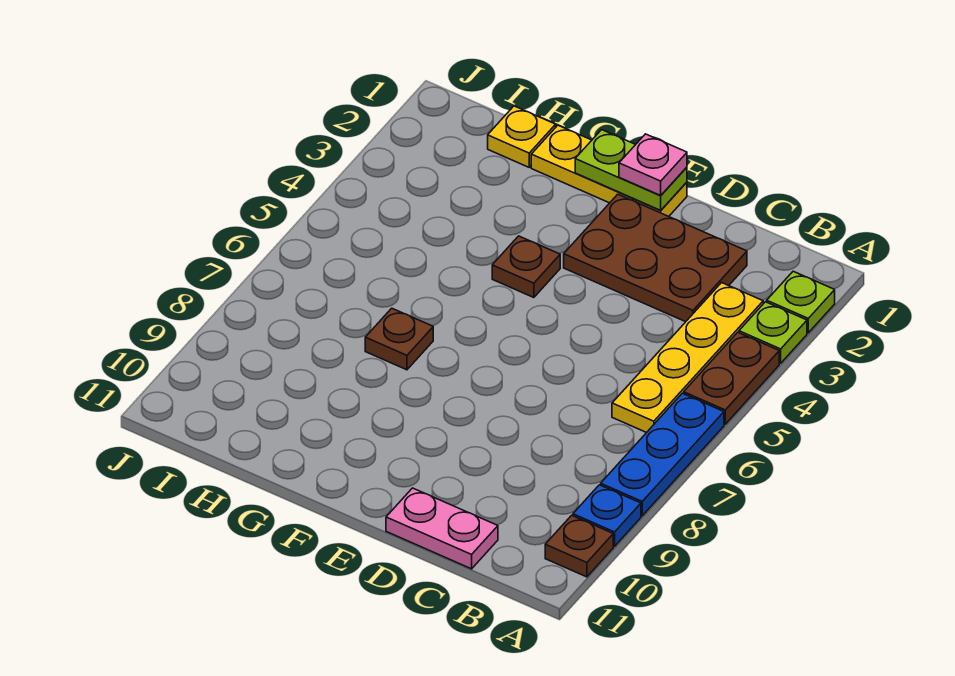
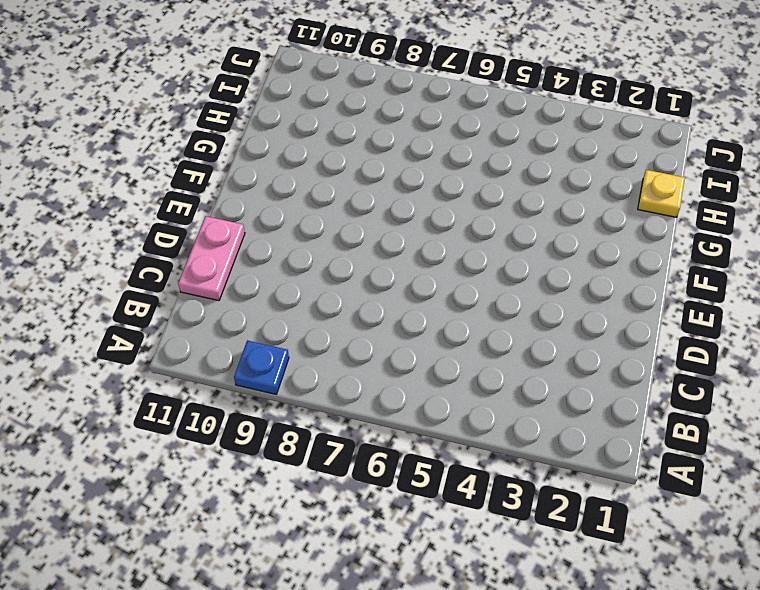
none -> lime plate A2 level 1
none -> lime plate A3 level 1
none -> brown plate A4:A5 level 1

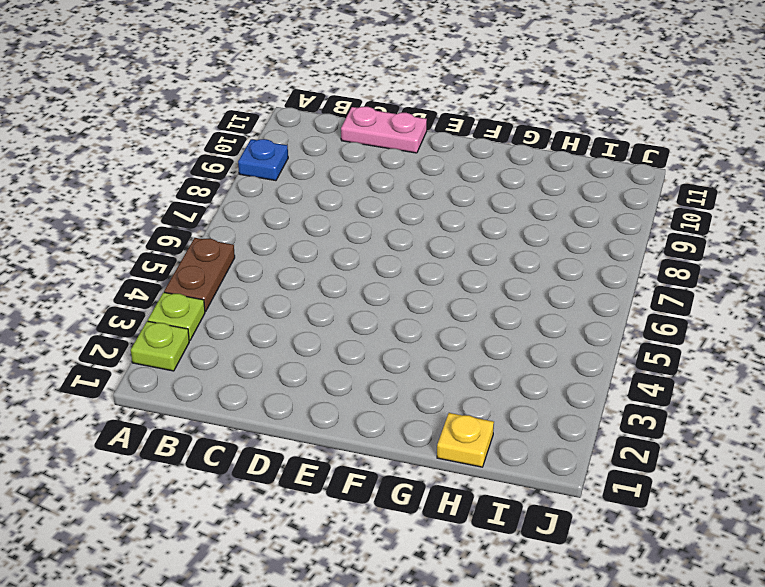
none -> blue plate A6:A8 level 1
none -> brown plate A10 level 1
none -> yellow plate B3:B6 level 1

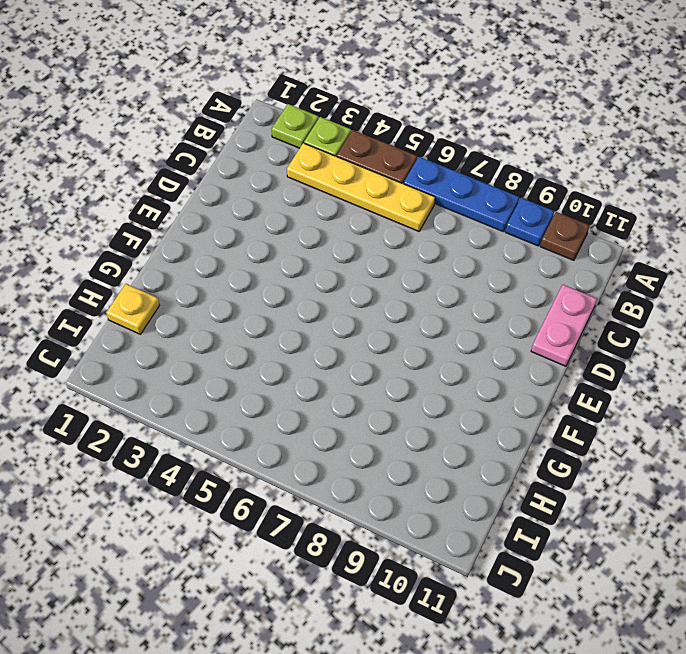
none -> brown plate C2:E3 level 1
none -> yellow plate E1:G1 level 1
none -> brown plate F4 level 1

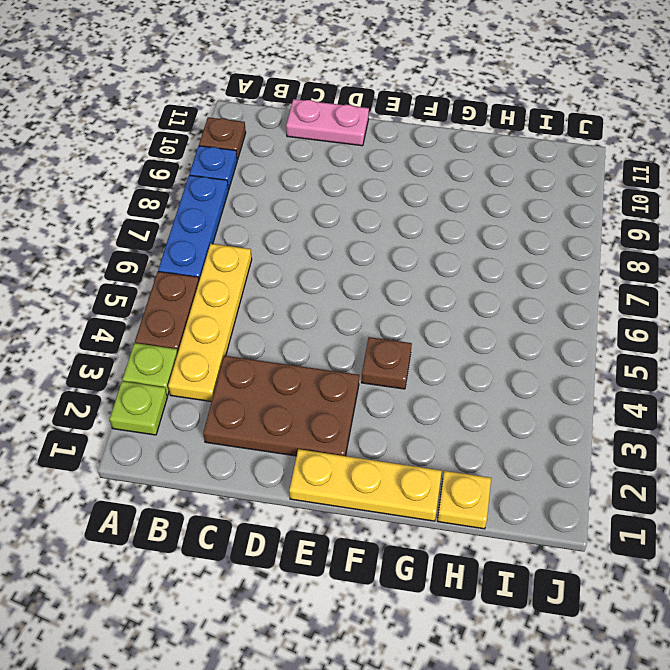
none -> brown plate G7 level 1
none -> lime plate E1:F1 level 2
none -> pink plate E1 level 3

